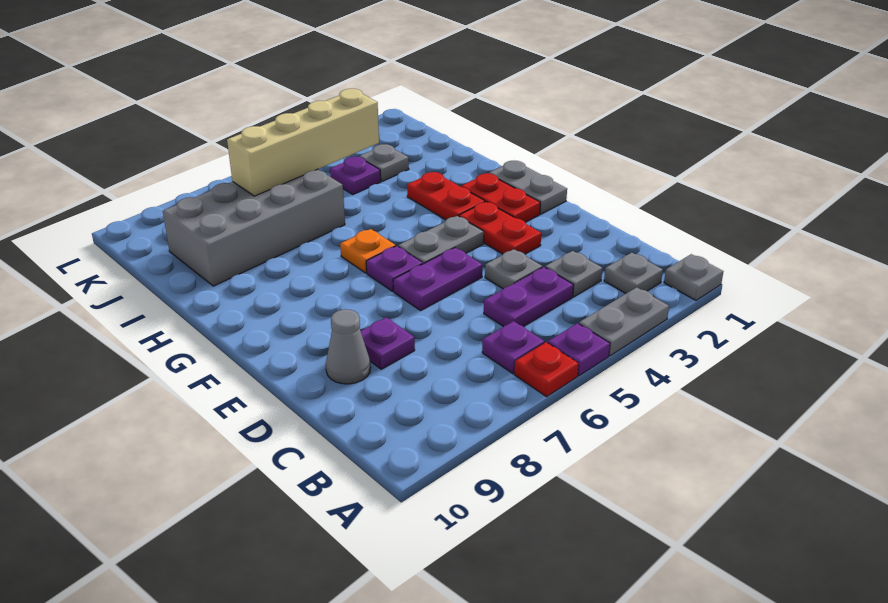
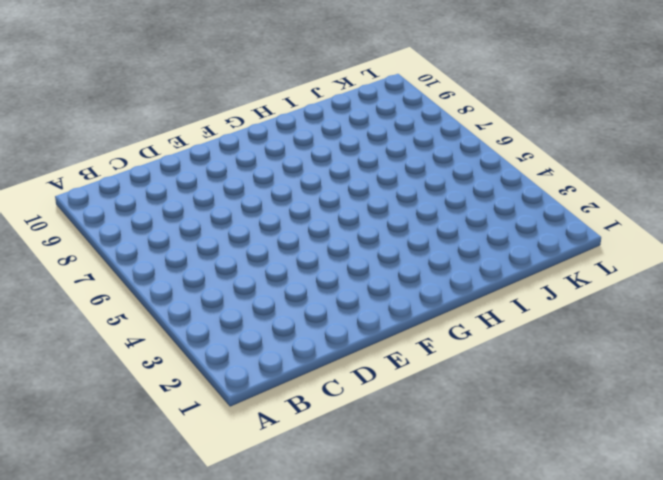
none -> grey plate A1 level 1
none -> grey plate A3:A4 level 1
none -> purple plate A5 level 1

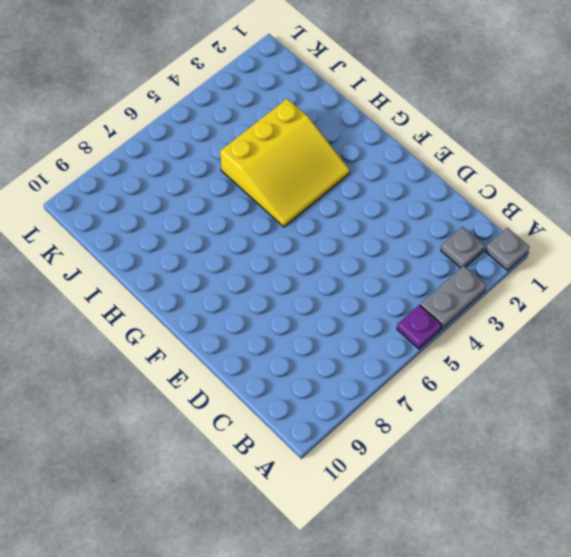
yellow slope G3:I5 level 1 top I -> red plate G3:H3 level 1
none -> red plate A6 level 1
none -> purple plate B6 level 1
none -> grey plate C3 level 1

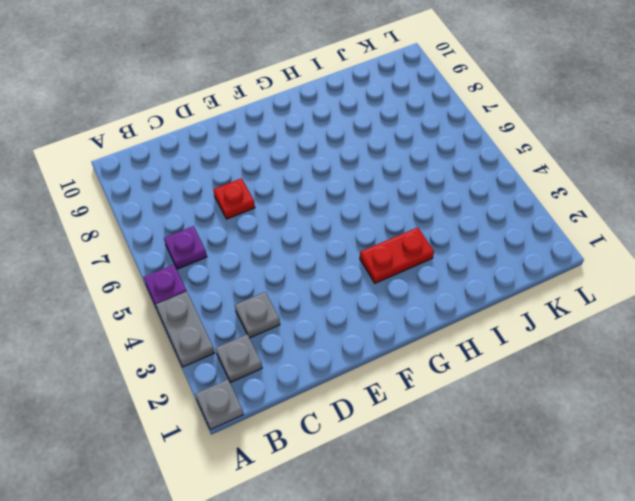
red plate D7 level 1 -> red plate A6 level 1
none -> purple plate C4:C5 level 1
none -> grey plate D4 level 1
none -> purple plate D8 level 1

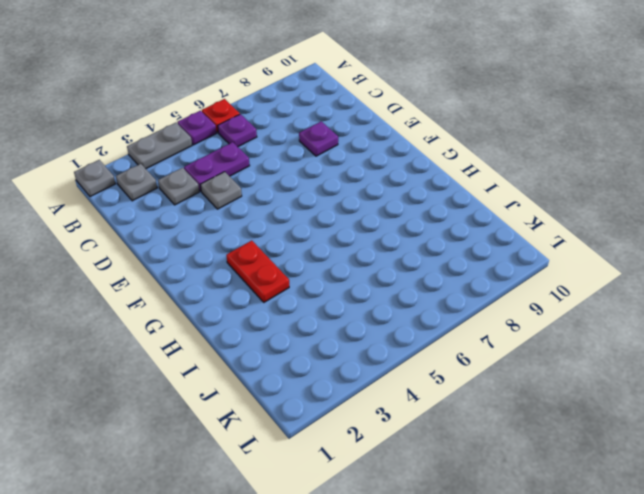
none -> grey cone D9 level 1
none -> red plate E3:F3 level 1
none -> purple plate E5:E6 level 1

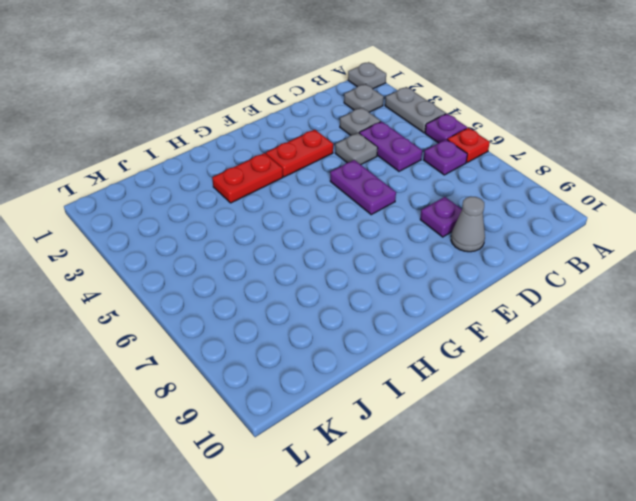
none -> grey plate F1:G1 level 1
none -> red plate F2:G2 level 1
none -> grey plate F4:F5 level 1

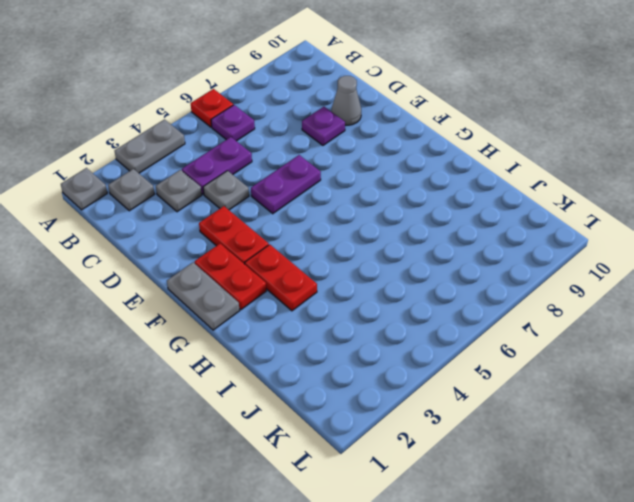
none -> purple plate A5 level 1
none -> grey plate F4:F5 level 1
none -> purple plate F6 level 1

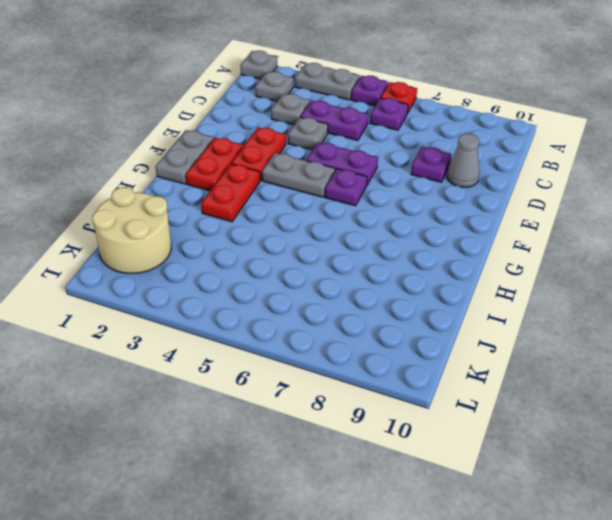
tan round brick J1:K2 level 1 -> none
none -> orange plate G6 level 1
none -> grey brick I6:J9 level 1
none -> grey plate J3 level 1

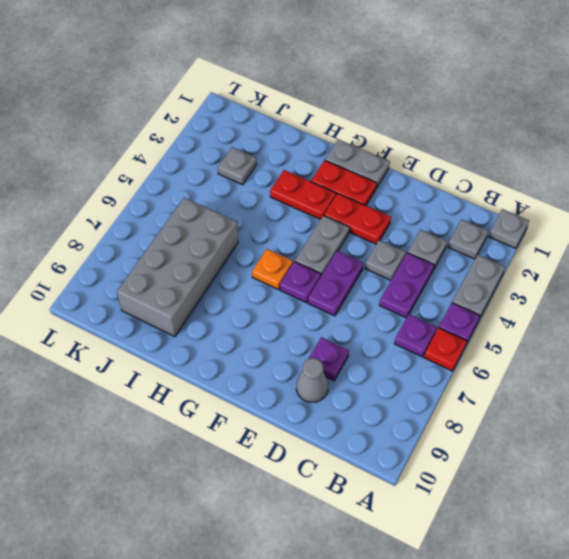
none -> purple plate J4 level 1
none -> tan brick J4:J7 level 2

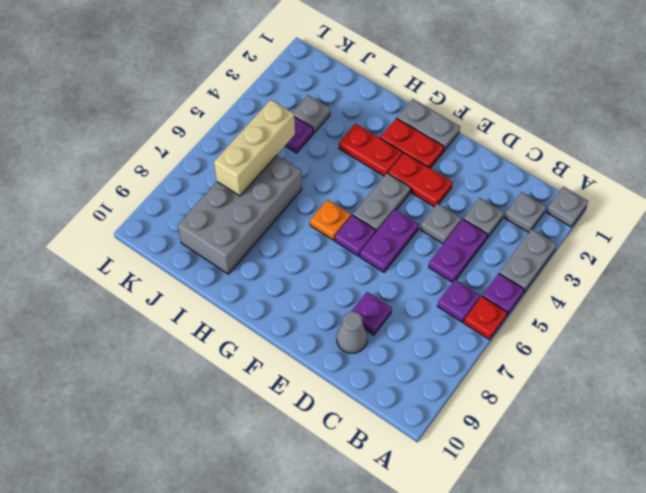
tan brick J5:J7 level 2 -> tan brick J4:J7 level 2

